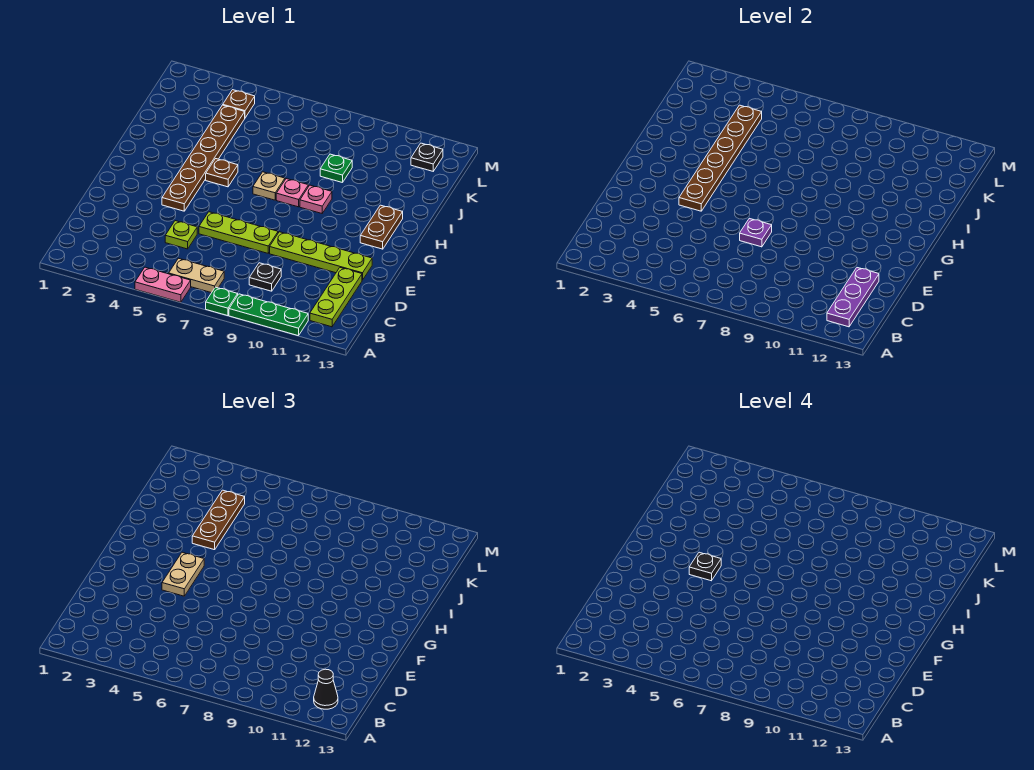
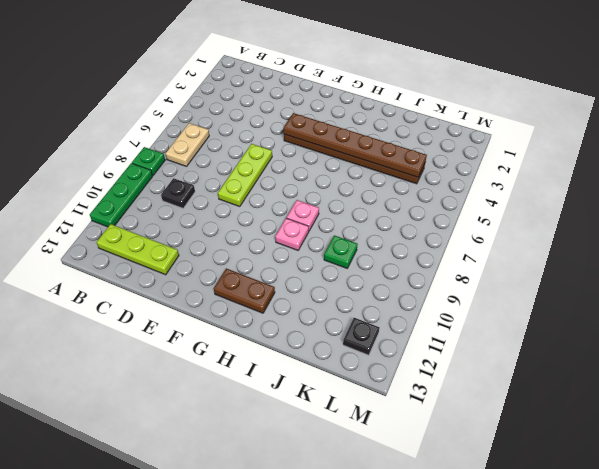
none -> pink plate A5:A6 level 1
none -> lime plate D5 level 1
none -> lime plate E9:E12 level 1

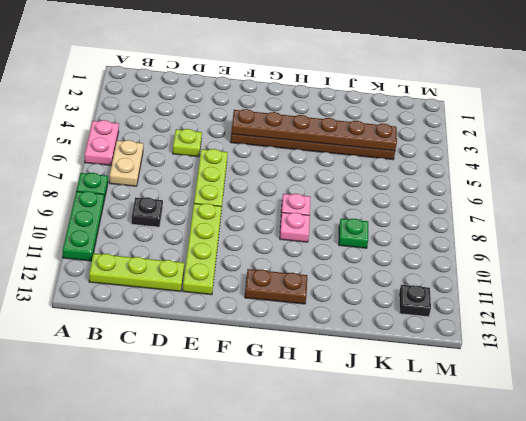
none -> brown plate H5 level 1
none -> tan plate H7 level 1
none -> brown plate L4 level 1

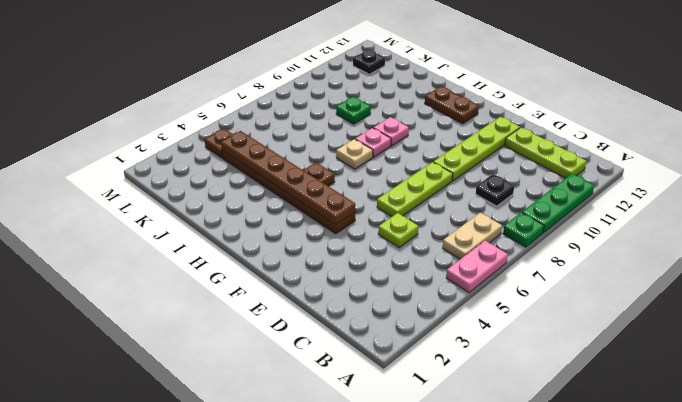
none -> purple plate B12:D12 level 2
none -> purple plate E7 level 2
none -> black cone B12 level 3

